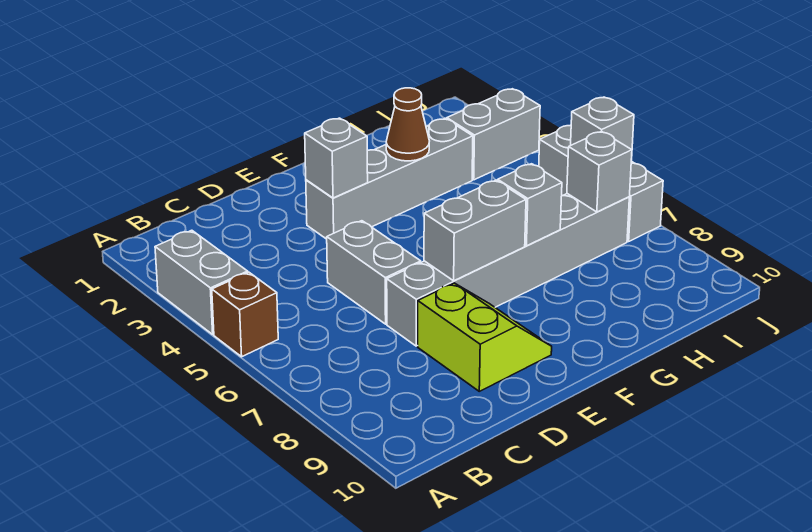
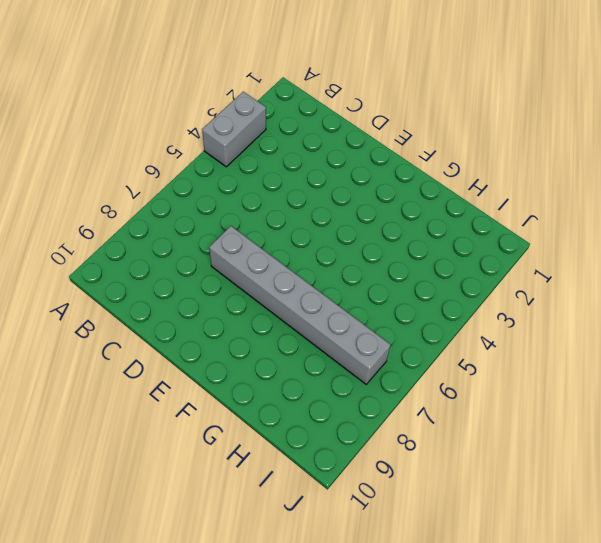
none -> brown brick A5 level 1
none -> grey brick D5:D6 level 1
none -> lime slope D8:E9 level 1 top D

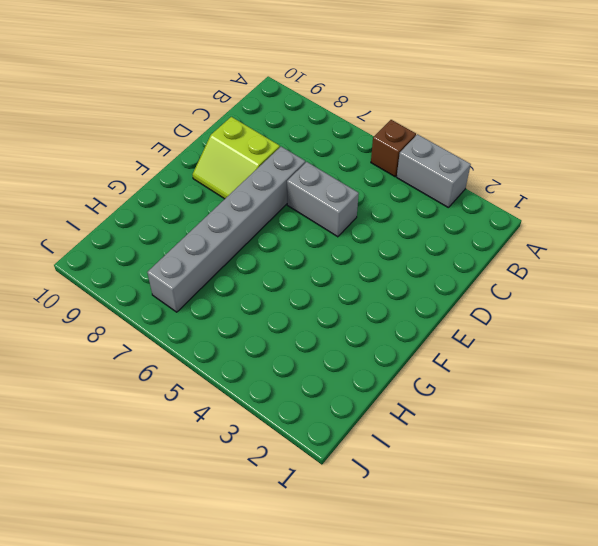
none -> grey brick E3:H3 level 1
none -> grey brick I3:J3 level 1
none -> grey brick J5:J7 level 1

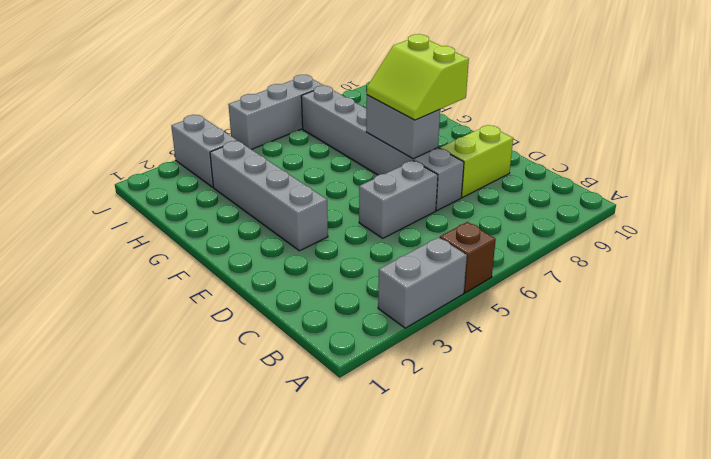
lime slope E7:F8 level 3 top 8 -> none
none -> grey brick E3 level 2
none -> brown cone G3 level 2
none -> grey brick G7 level 2

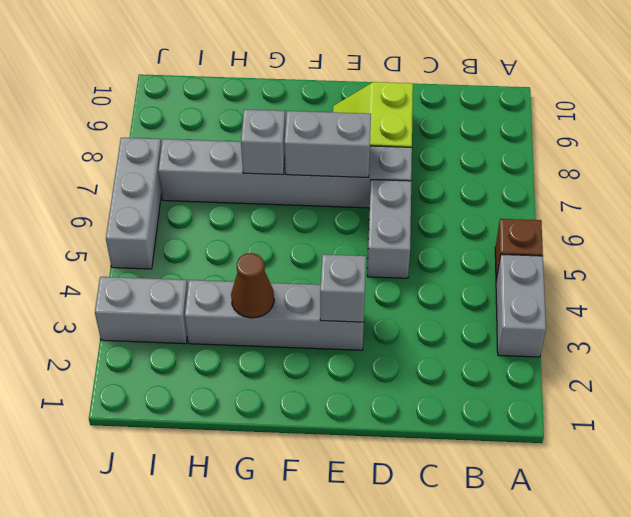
none -> grey brick I7 level 2
none -> grey brick J6 level 2

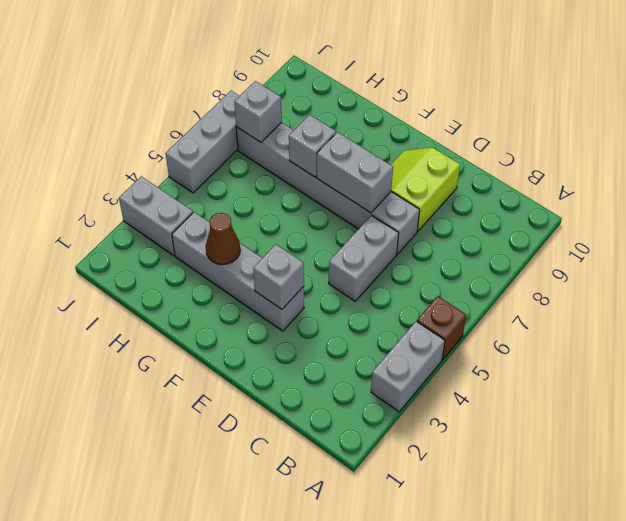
none -> grey brick J6 level 2

